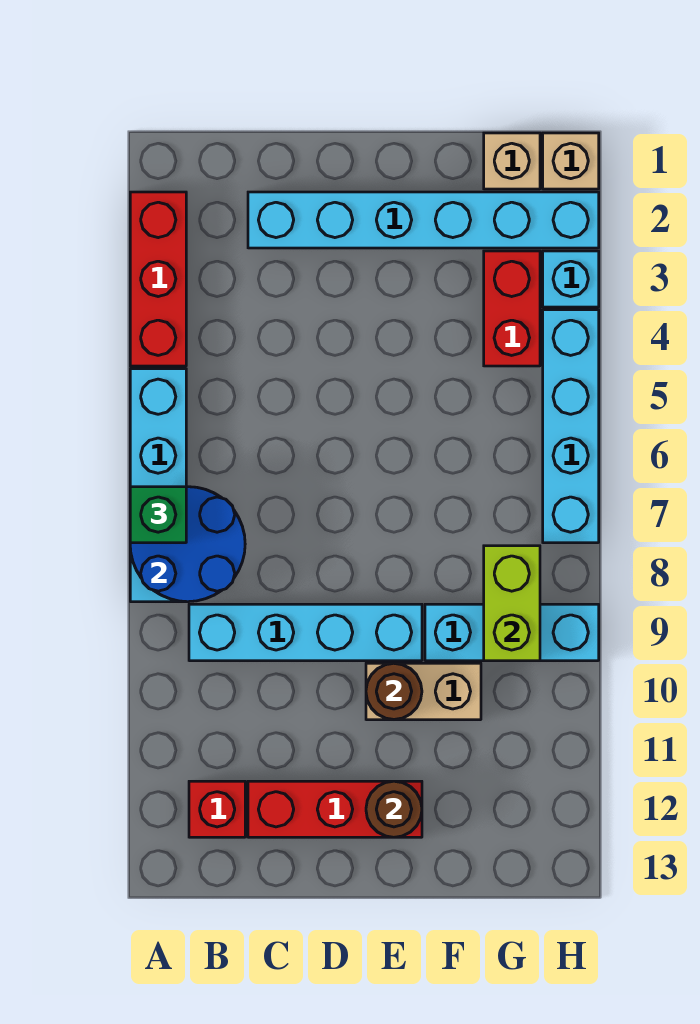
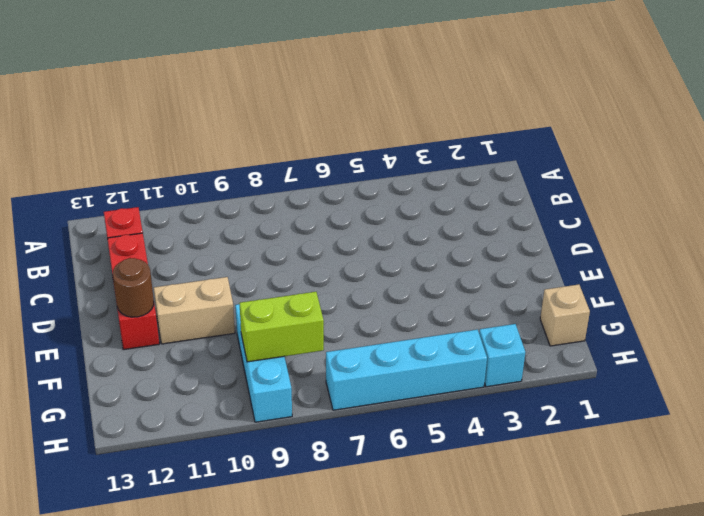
tan brick E10:E11 level 1 -> tan brick E10:F10 level 1
none -> red brick A2:A4 level 1
none -> cyan brick A5:A8 level 1
none -> cyan brick B9:E9 level 1

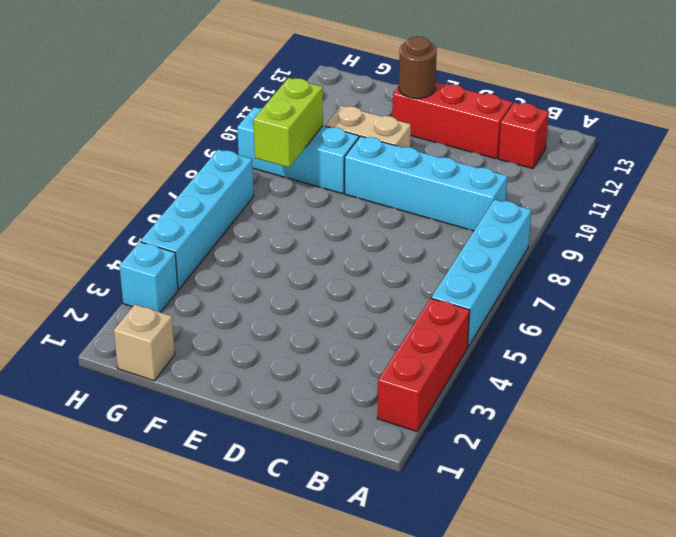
none -> cyan brick C2:H2 level 1
none -> red brick G3:G4 level 1
none -> tan brick H1 level 1

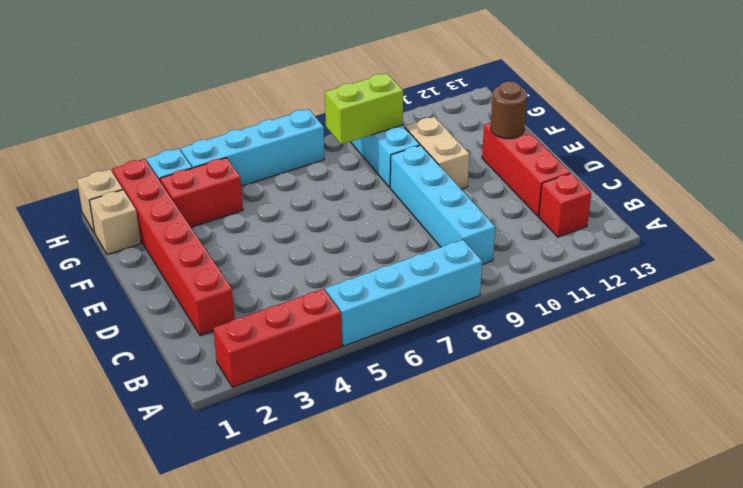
red brick C2:H2 level 1 -> cyan brick C2:H2 level 1
none -> blue round brick A7:B8 level 2
none -> brown round brick E10 level 2
none -> green brick A7 level 3

